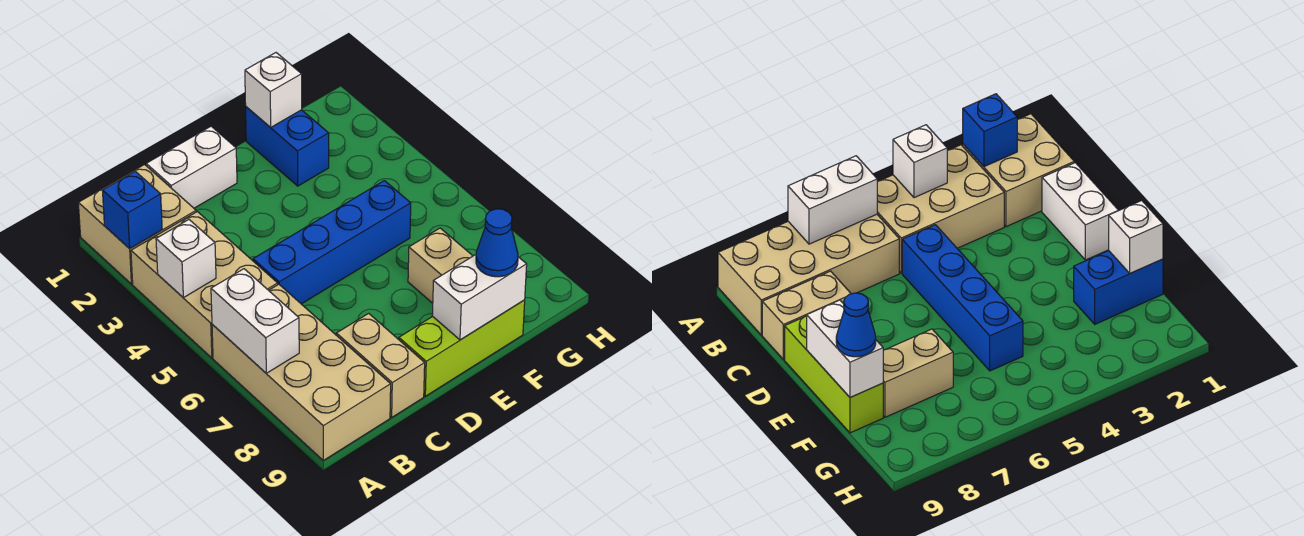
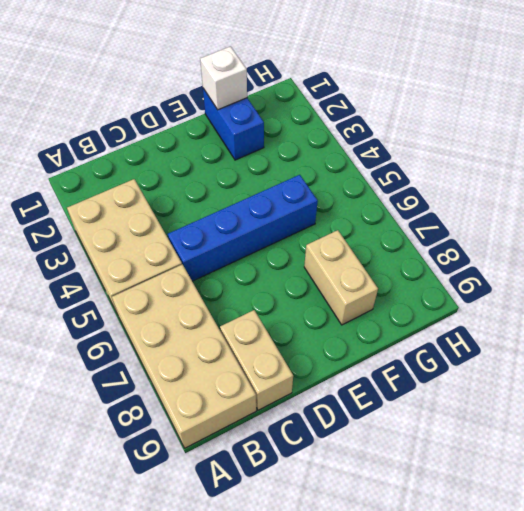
none -> tan brick A1:B2 level 1
none -> white brick C1:D1 level 1
none -> lime brick D9:F9 level 1

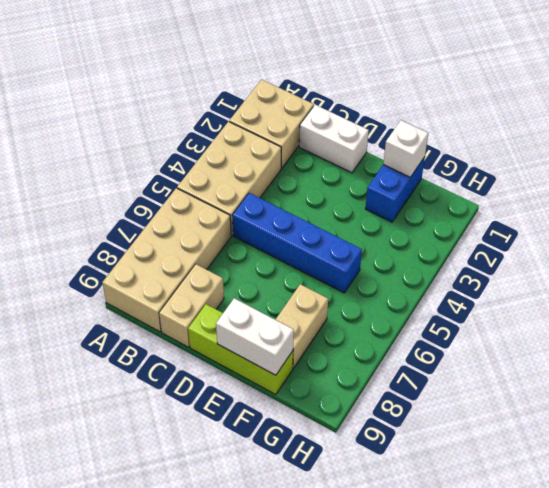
none -> blue brick A2 level 2
none -> white brick A4 level 2
none -> white brick A6:A7 level 2

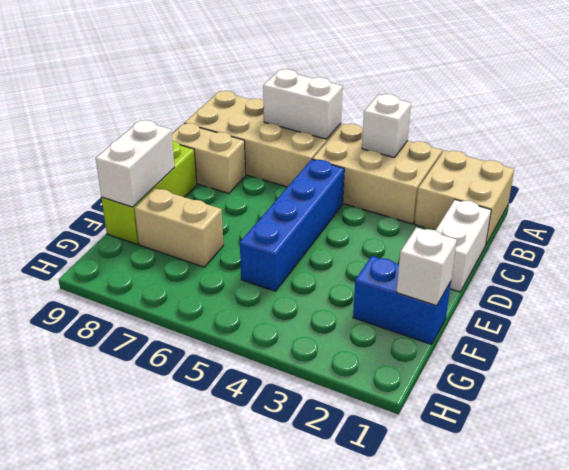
none -> blue brick A2 level 2
none -> blue cone F9 level 3

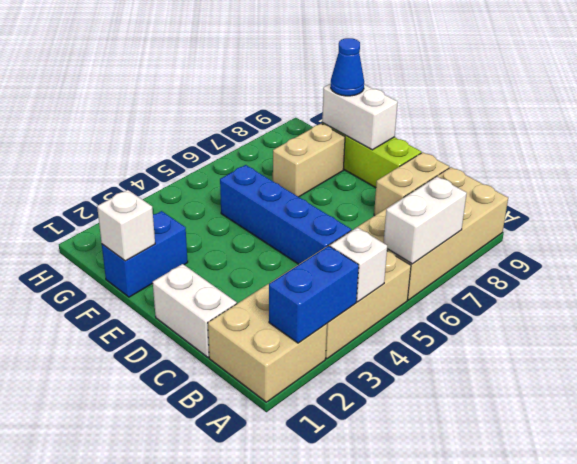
blue brick A2:A3 level 2 -> blue brick A2 level 2

